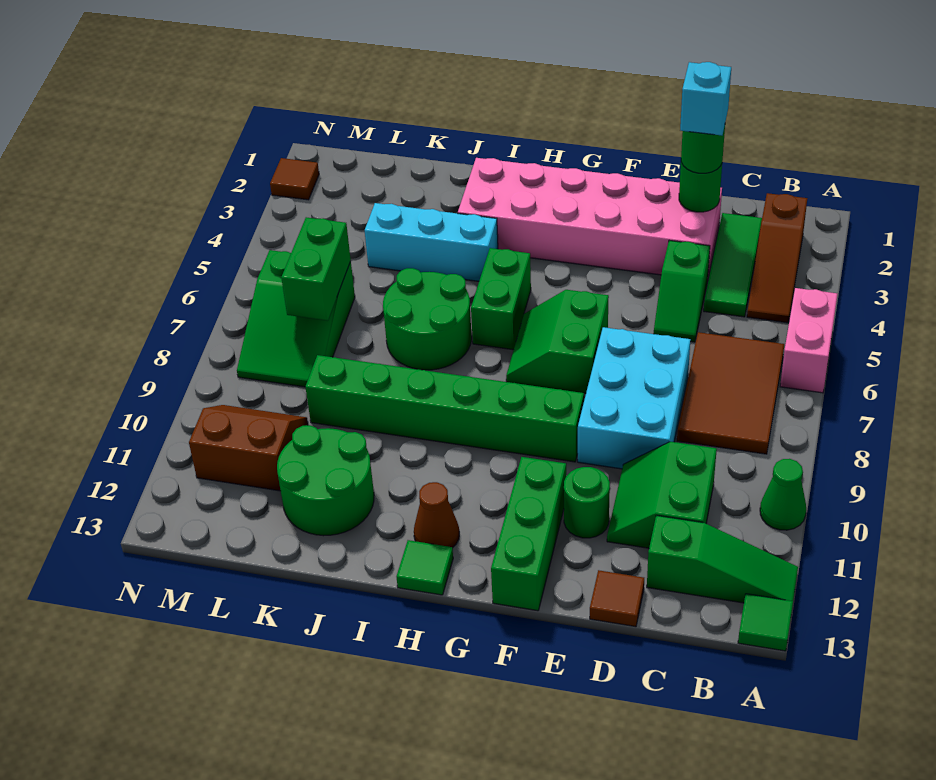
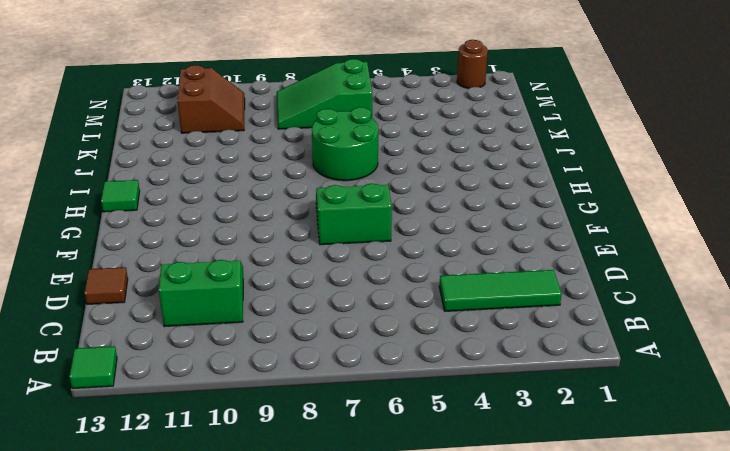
brown round brick N2 level 1 -> brown tile N2 level 1
none -> pink brick A5:A6 level 1
none -> green cone A10 level 1
none -> green slope A12:C12 level 1 top C

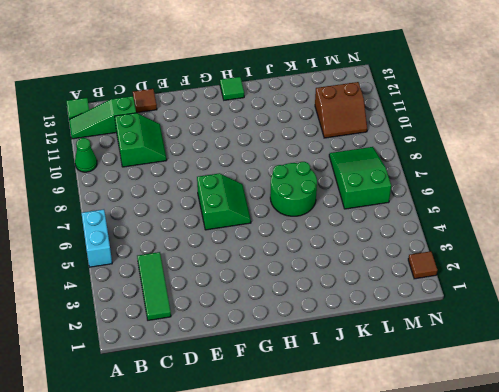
cyan brick A5:A6 level 1 -> pink brick A5:A6 level 1
none -> brown slope B2:B4 level 1 top 2
none -> brown tile B6:C8 level 1
none -> pink brick D2:I3 level 1

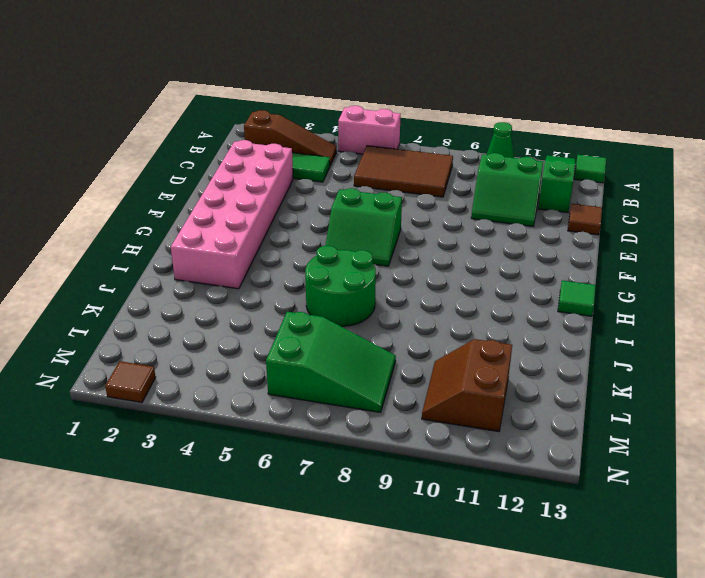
none -> green slope D4:D5 level 1 top 4
none -> cyan brick D7:E9 level 1
none -> green round brick E11 level 1

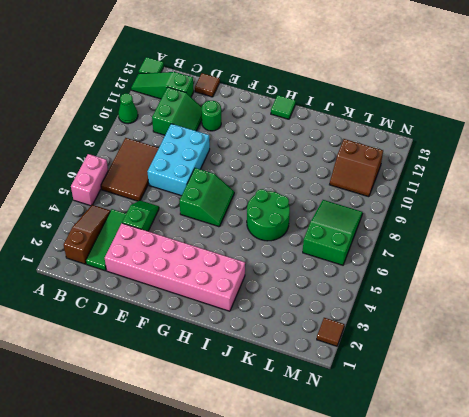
none -> green brick F9:K9 level 1
none -> green brick F11:F13 level 1
none -> green brick H5:H6 level 1

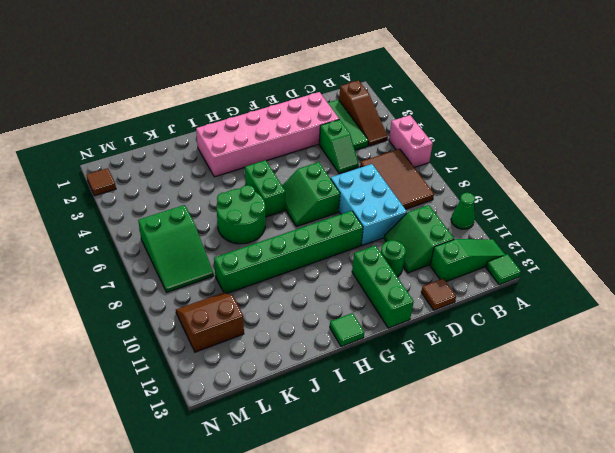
none -> brown cone H12 level 1
none -> cyan brick I4:K4 level 1
none -> green round brick J11:K12 level 1

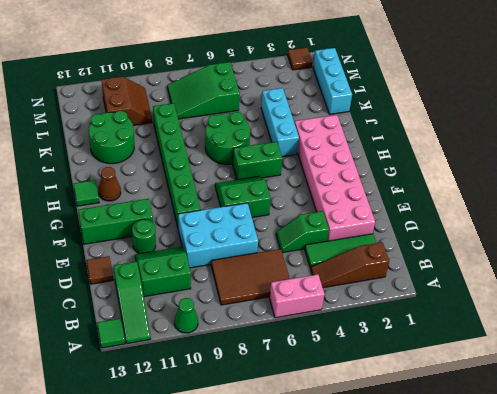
cyan brick K1:M1 level 1 -> none
none -> green round brick D2 level 2
none -> green brick L6:L7 level 2
none -> green round brick D2 level 3

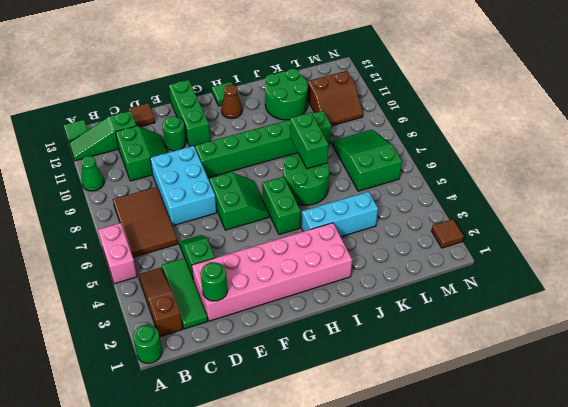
green round brick A1 level 1 -> green round brick D2 level 3
green brick J7:J8 level 2 -> green brick L6:L7 level 2
none -> cyan brick D2 level 4

